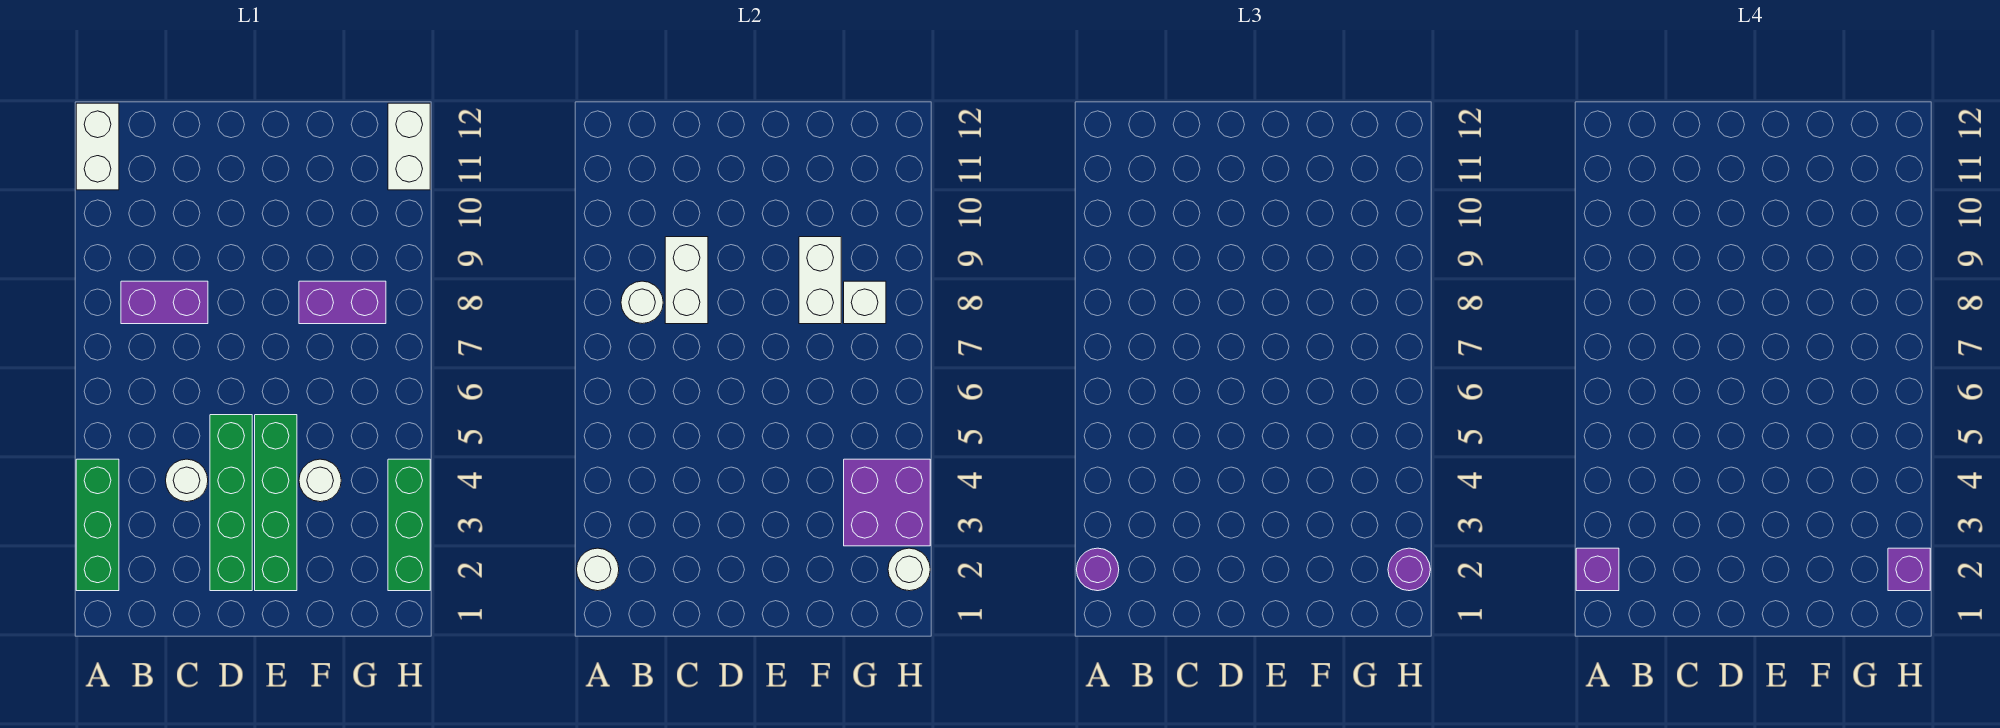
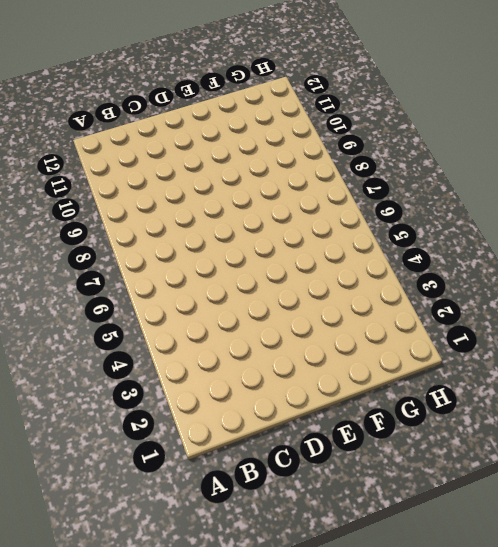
none -> green brick A2:A4 level 1
none -> white brick A11:A12 level 1
none -> purple brick B8:C8 level 1

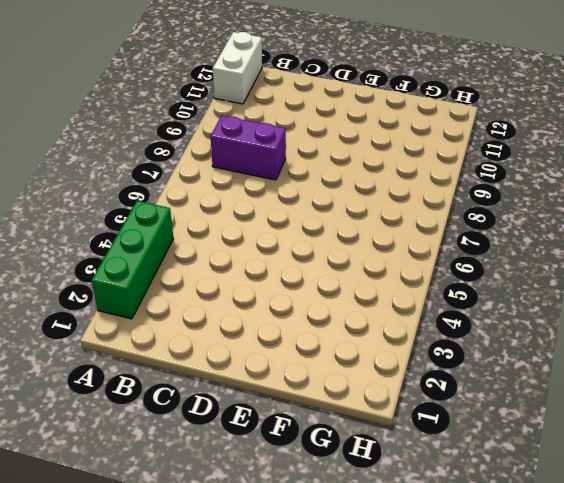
none -> white round brick C4 level 1
none -> green brick D2:D5 level 1
none -> green brick E2:E5 level 1

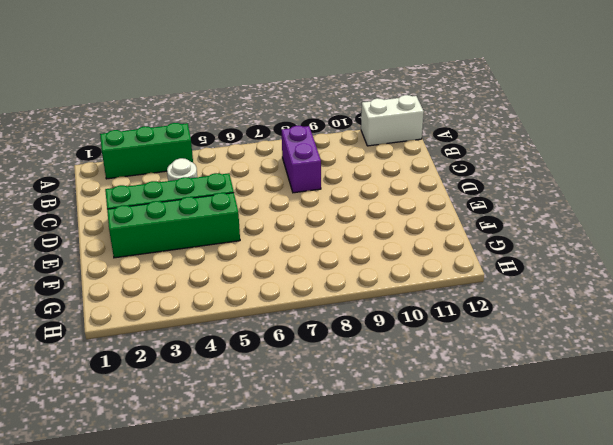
none -> white round brick F4 level 1
none -> purple brick F8:G8 level 1
none -> green brick H2:H4 level 1

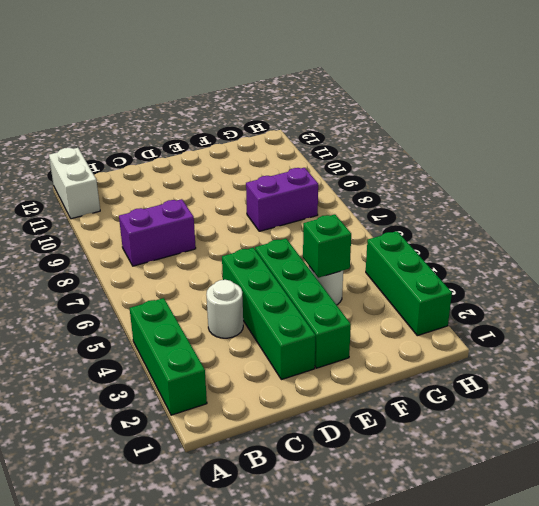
green brick F4 level 2 -> none
none -> white brick H11:H12 level 1
none -> white round brick A2 level 2
none -> white round brick B8 level 2

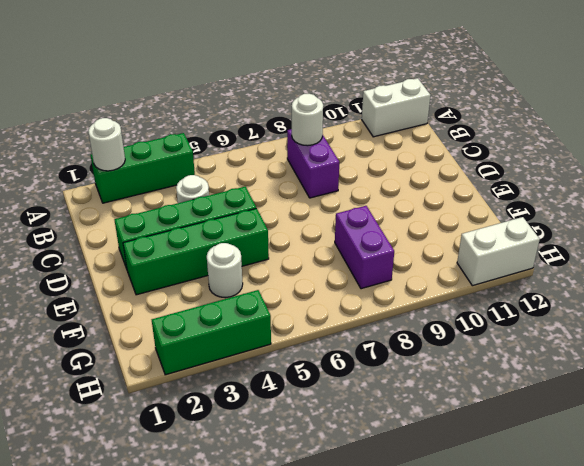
none -> white brick C8:C9 level 2
none -> white brick F8:F9 level 2
none -> purple brick G3:H4 level 2

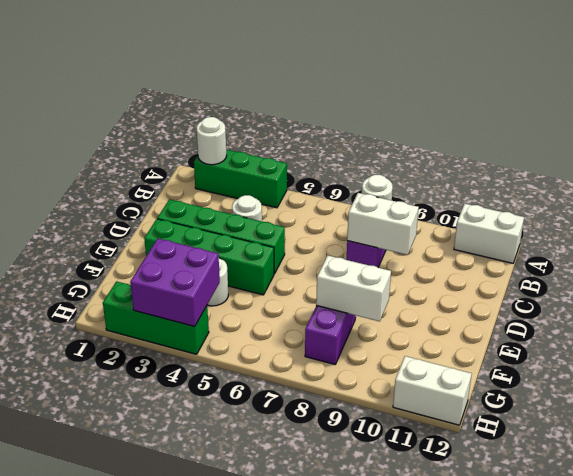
none -> white brick G8 level 2
none -> white round brick H2 level 2
none -> purple round brick A2 level 3

